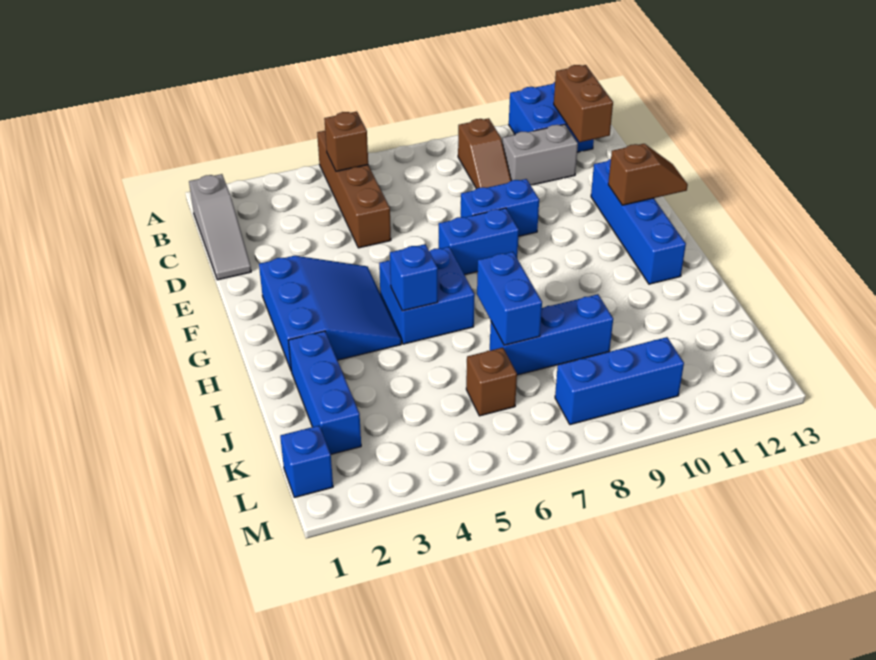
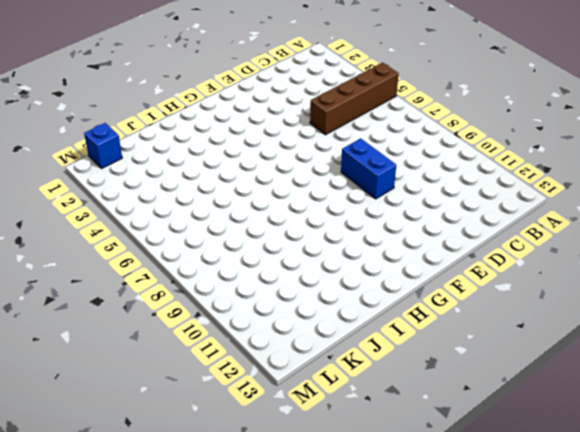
none -> blue brick A11:B12 level 1
none -> grey slope B1:D1 level 1 top B
none -> brown slope B9:C9 level 1 top B

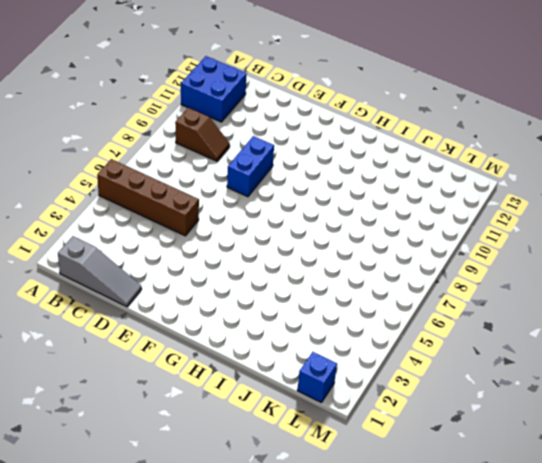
none -> grey brick C10:C11 level 1
none -> blue brick E12:H12 level 1
none -> blue slope F2:H4 level 1 top 2

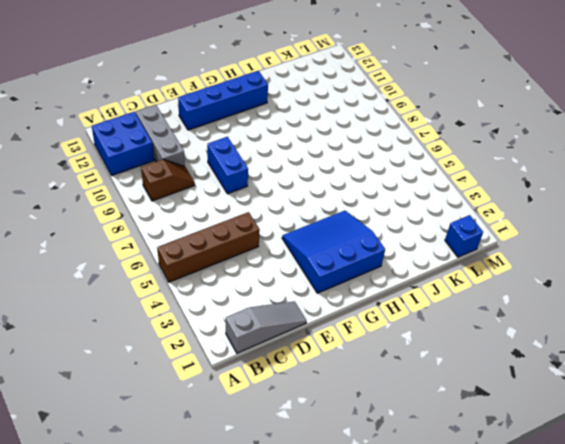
grey brick C10:C12 level 1 -> grey brick C10:C11 level 1
none -> blue brick F7:F8 level 1
none -> blue brick G5:H6 level 1
none -> blue brick I2:K2 level 1

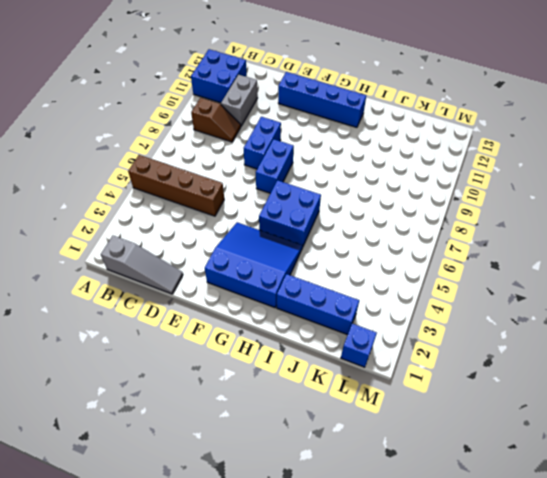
none -> blue brick J7:J9 level 1
none -> brown brick K6 level 1
none -> blue brick L8:L10 level 1

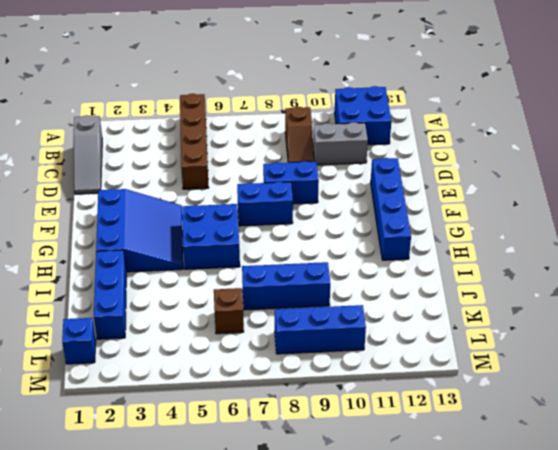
none -> brown brick B5 level 2
none -> brown brick B12:C12 level 2
none -> brown slope F12:F13 level 2 top 12

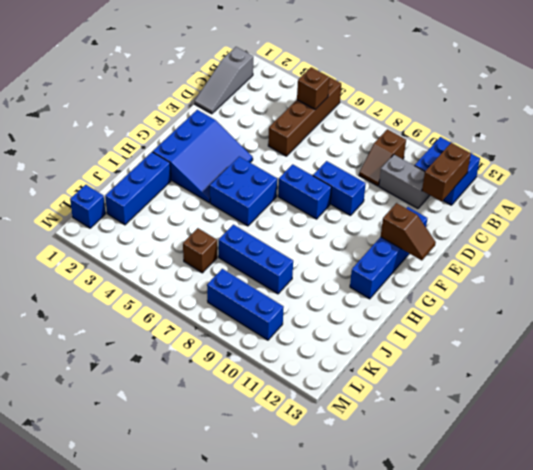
none -> blue brick H5 level 2
none -> blue brick I7:J7 level 2

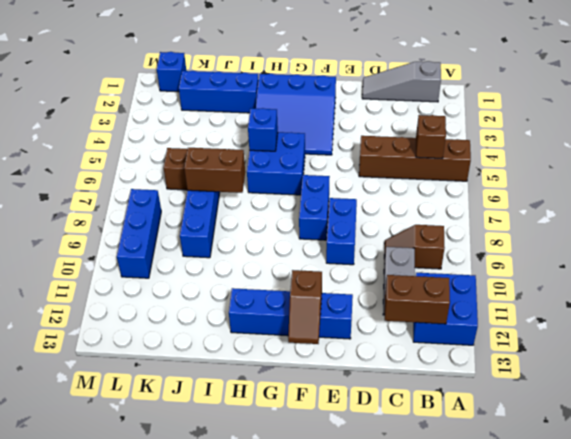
brown brick I7:J7 level 2 -> blue brick I7:J7 level 2

